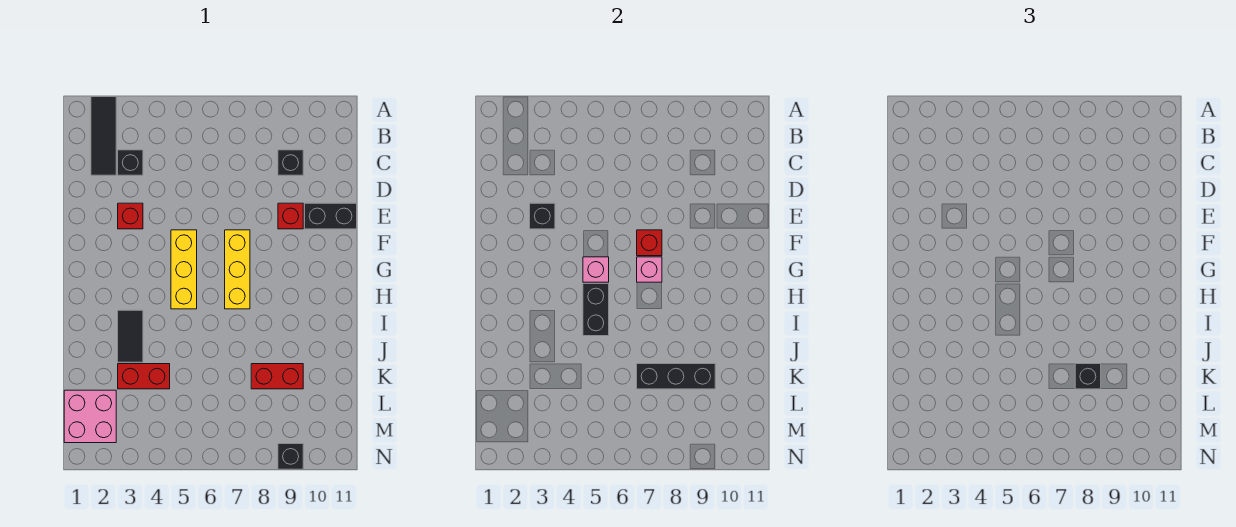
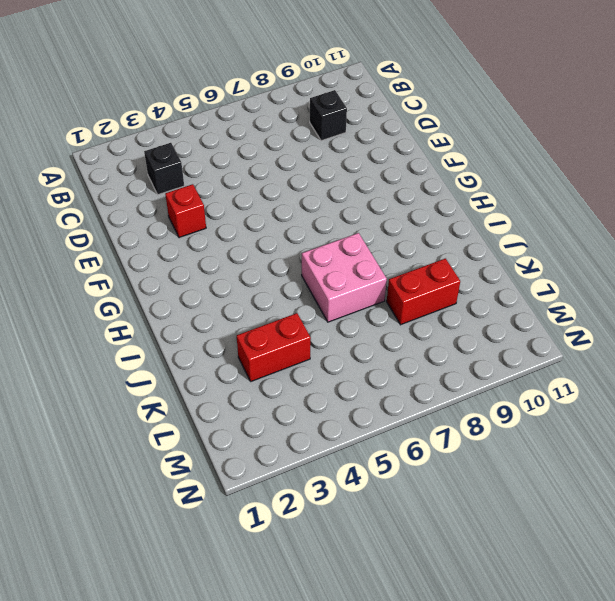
pink brick I6:J7 level 1 -> pink brick L1:M2 level 1
none -> black tile A2:C2 level 1
none -> red brick E9 level 1
none -> black brick E10:E11 level 1

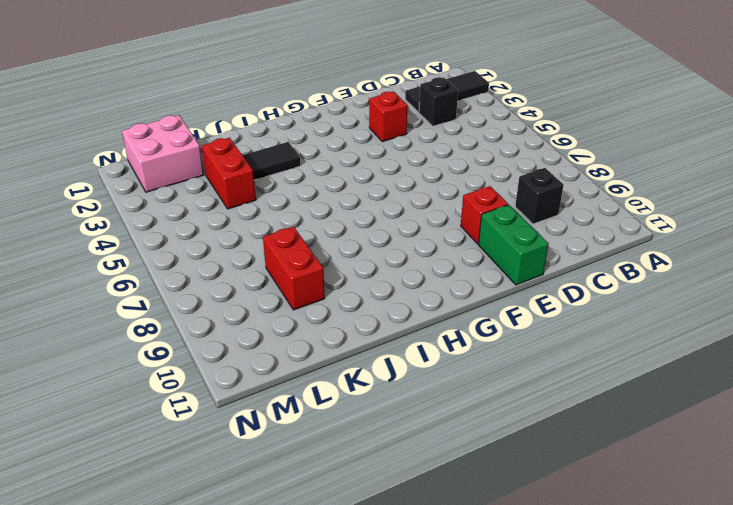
green brick E10:E11 level 1 -> black brick E10:E11 level 1
none -> yellow brick F5:H5 level 1
none -> yellow brick F7:H7 level 1
none -> black brick N9 level 1

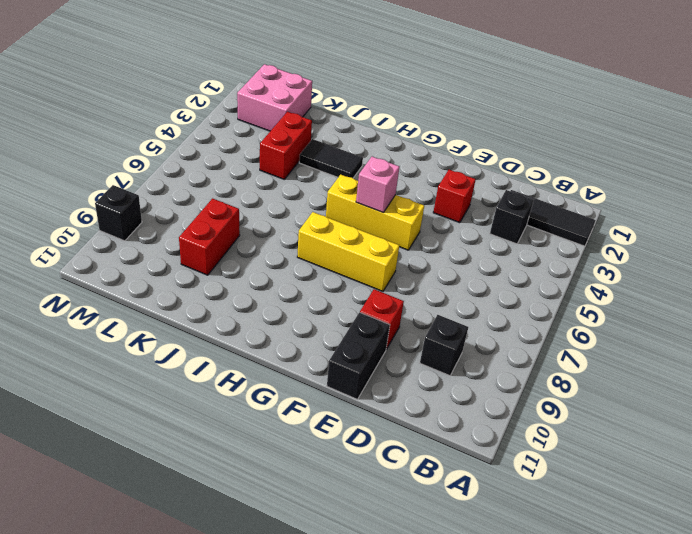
none -> black brick E3 level 2
none -> red brick F7 level 2
none -> pink brick G7 level 2

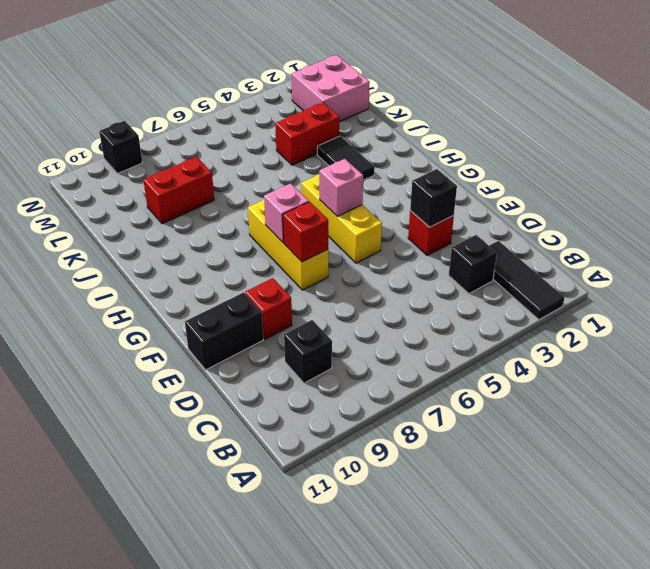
none -> black brick H5:I5 level 2
none -> black brick K7:K9 level 2
none -> black brick K8 level 3

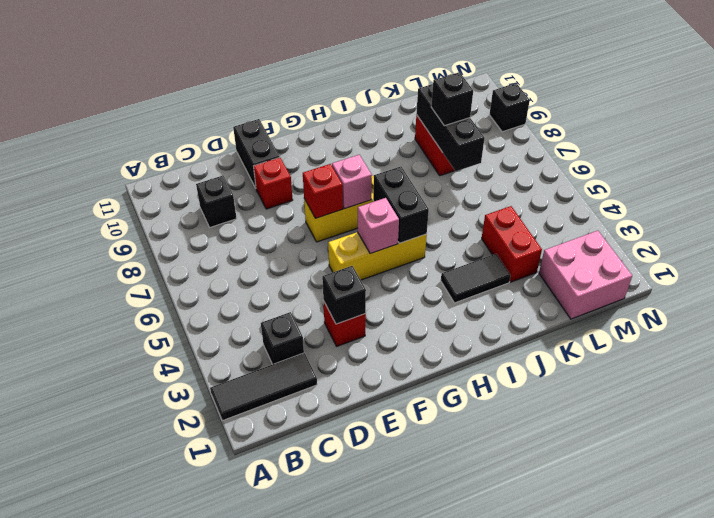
black brick H5:H6 level 2 -> black brick H5:I5 level 2

